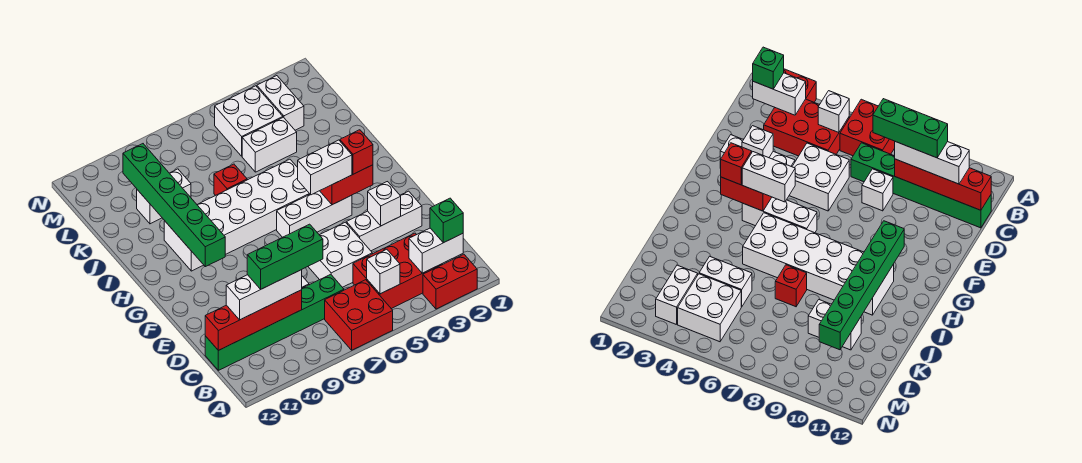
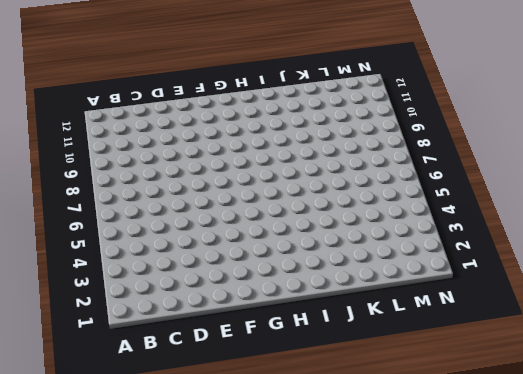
none -> red brick A2:A3 level 1
none -> red brick A6:B7 level 1
none -> red brick B3:C5 level 1

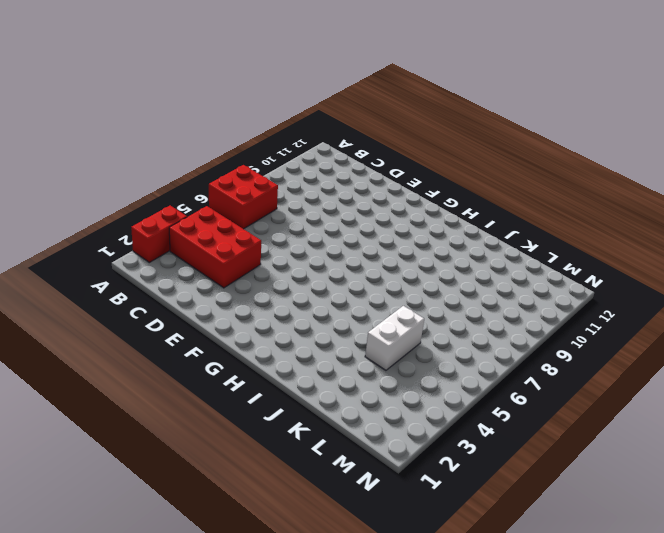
red brick B3:D4 level 1 -> red brick B3:C5 level 1
none -> green brick C7:C12 level 1
none -> white brick D5:E6 level 1
none -> white brick D8 level 1

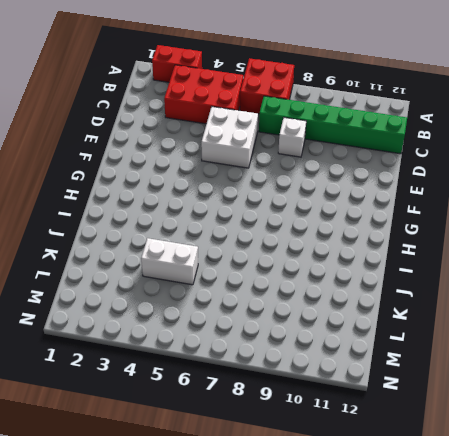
none -> white brick E2:E4 level 1
none -> white brick G4:G6 level 1
none -> white brick H5:I10 level 1

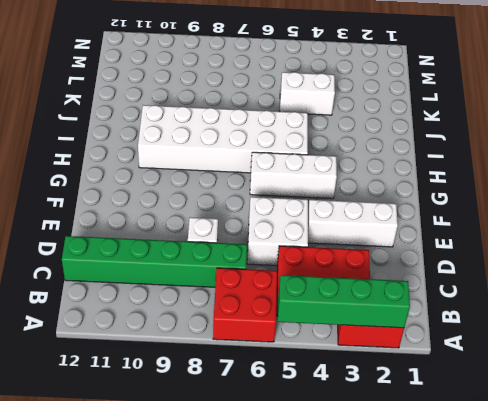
green brick A2:A5 level 2 -> none
none -> red brick J7 level 1
none -> white brick K9:K10 level 1
none -> white brick L3:M3 level 1

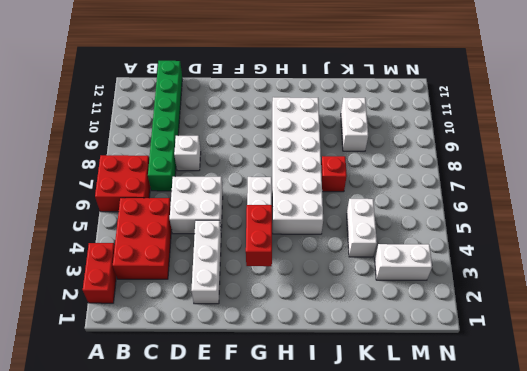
none -> white brick L4:M5 level 1
none -> white brick B2:B3 level 2
none -> white brick B5 level 2

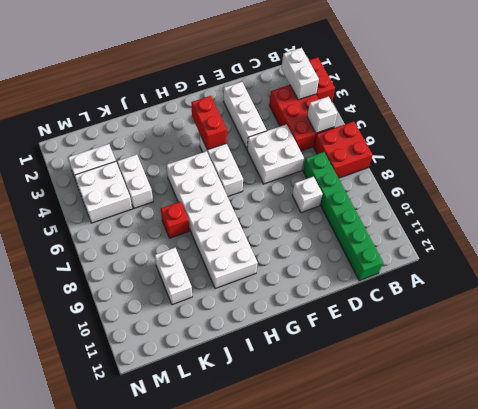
none -> red brick C9:C12 level 2
none -> white brick E3 level 2
none -> green brick G10:L10 level 2

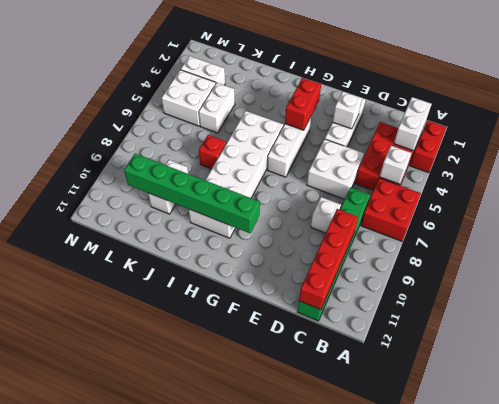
none -> green brick B2 level 3
none -> white brick C9:C11 level 3
none -> red brick G3 level 3

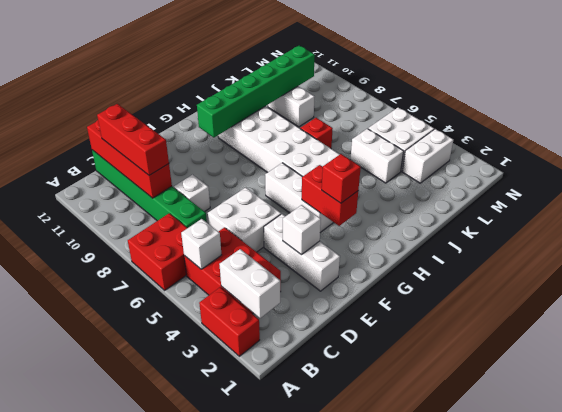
red brick C9:C11 level 3 -> white brick C9:C11 level 3
none -> green brick B2 level 3
none -> white brick G4:G5 level 3
none -> green brick C8:C10 level 4

